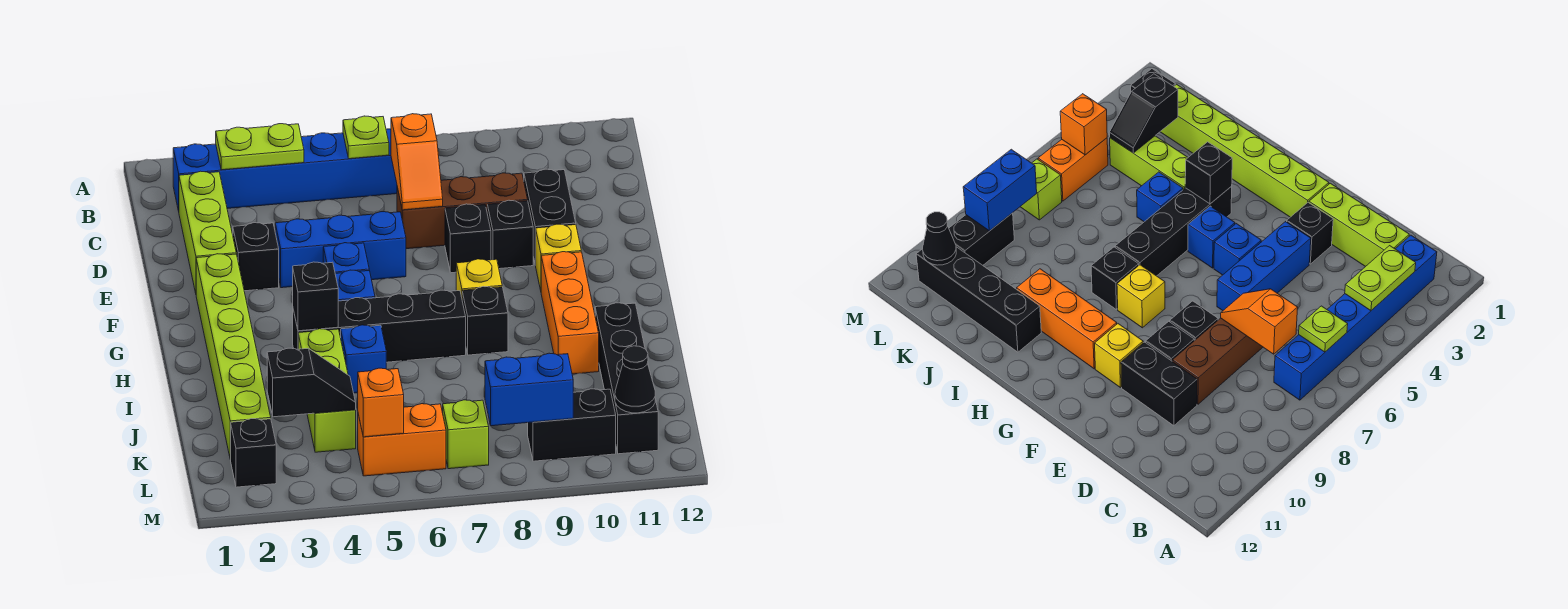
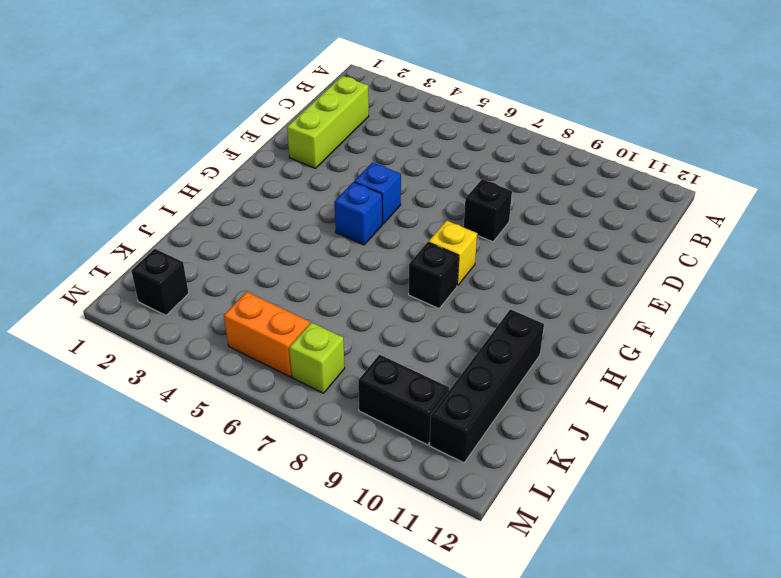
none -> blue brick B2:B7 level 1
none -> brown brick D7:D9 level 1
none -> black brick D10:E10 level 1
none -> black brick E3 level 1

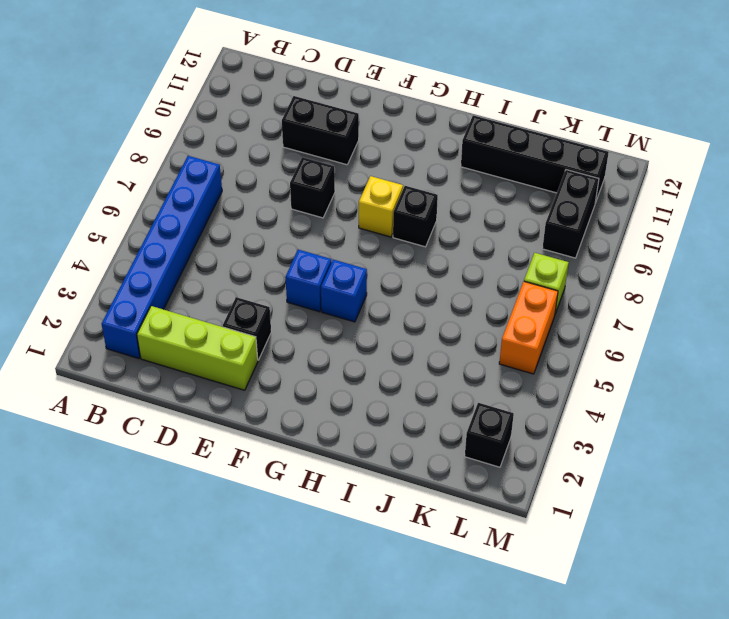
none -> brown brick D7:D9 level 1
none -> blue brick E4:E6 level 1
none -> black brick E9 level 1
none -> lime brick F2:K2 level 1

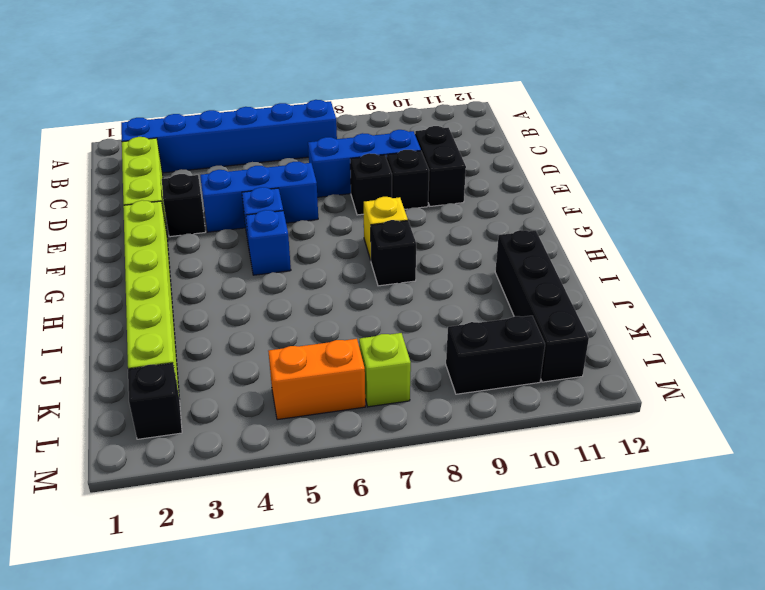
blue brick D7:D9 level 1 -> brown brick D7:D9 level 1
none -> yellow brick F10 level 1
none -> orange brick G10:I10 level 1
none -> black brick H4:H7 level 1
none -> lime brick I4:K4 level 1

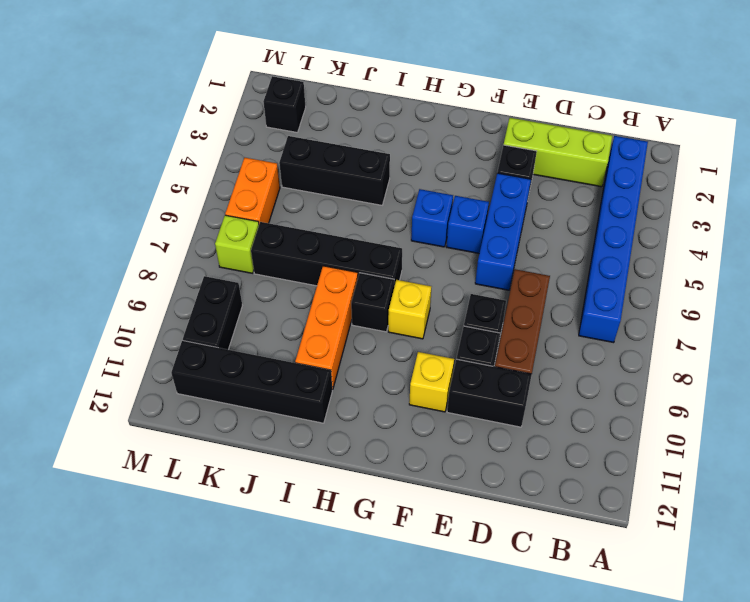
black brick H7:K7 level 1 -> black brick H4:H7 level 1
black brick I4:K4 level 1 -> lime brick I4:K4 level 1
orange brick I8:I10 level 1 -> orange brick G10:I10 level 1
none -> lime brick F2:K2 level 1
none -> blue brick I5 level 1
none -> lime plate B3:B4 level 2
none -> lime plate B6 level 2

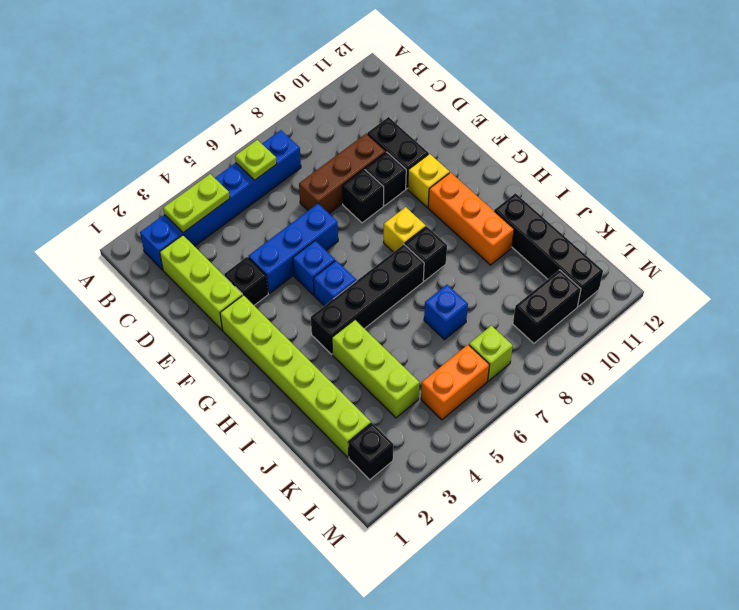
blue brick J7 level 1 -> blue brick I5 level 1
none -> orange slope C7:D7 level 2 top C
none -> black brick H4 level 2
none -> black slope K3:K4 level 2 top 3
none -> orange brick L5 level 2

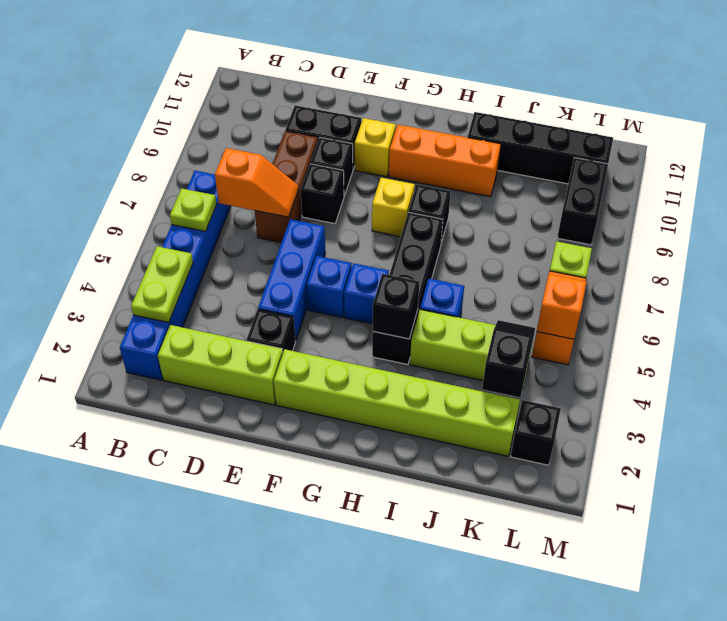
none -> blue brick L8:L9 level 2
none -> black cone L11 level 2

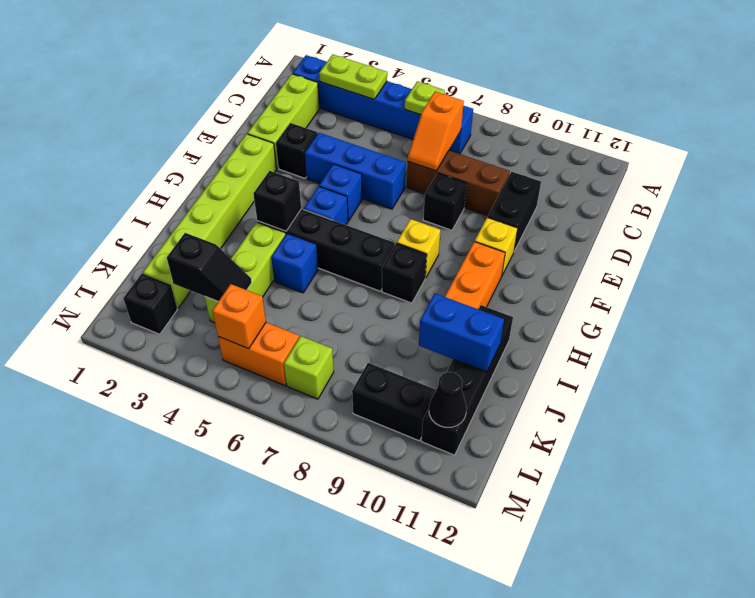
blue brick J10:J11 level 2 -> blue brick L8:L9 level 2
none -> black brick E9 level 1

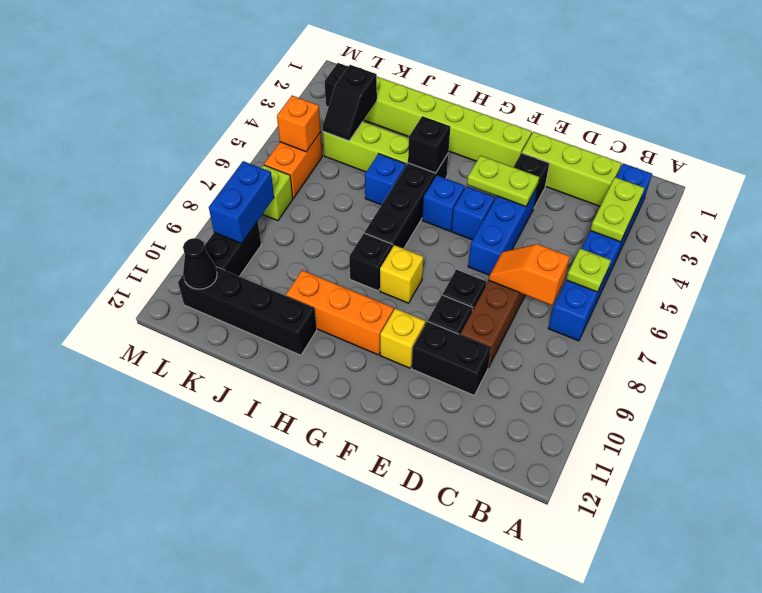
lime plate E4:F4 level 2 -> none

